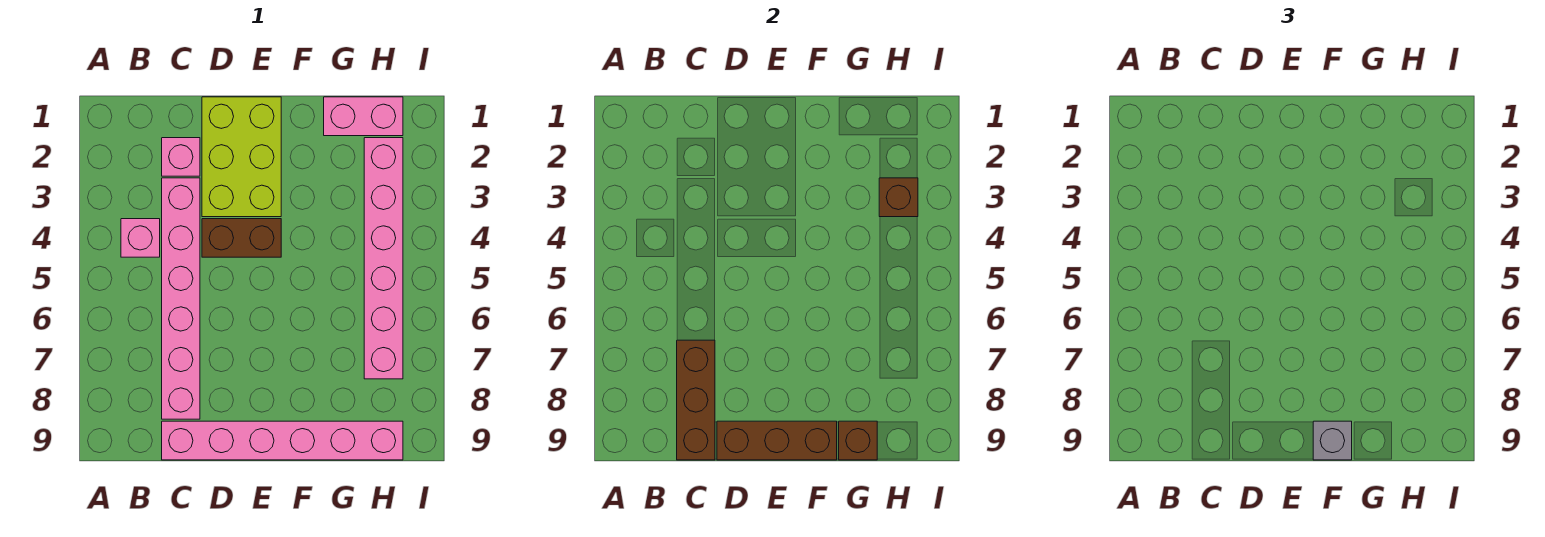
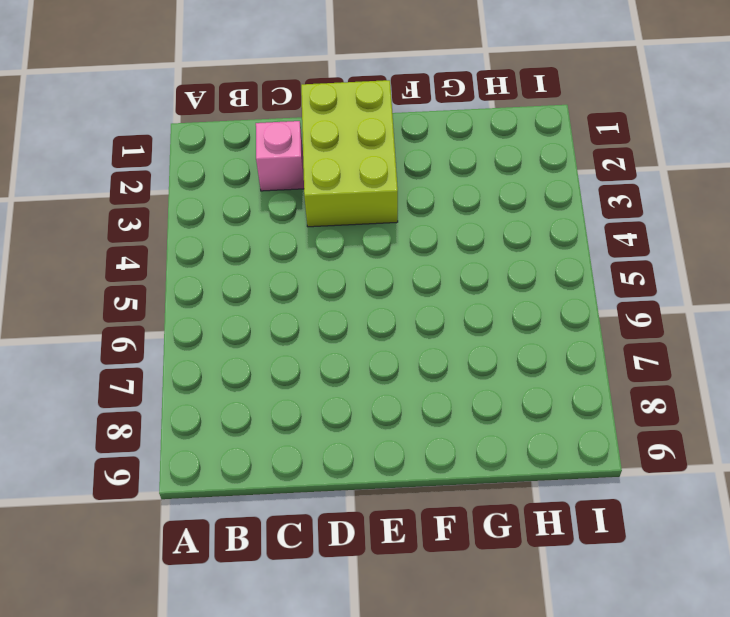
none -> pink brick B4 level 1
none -> pink brick C3:C8 level 1
none -> pink brick C9:H9 level 1

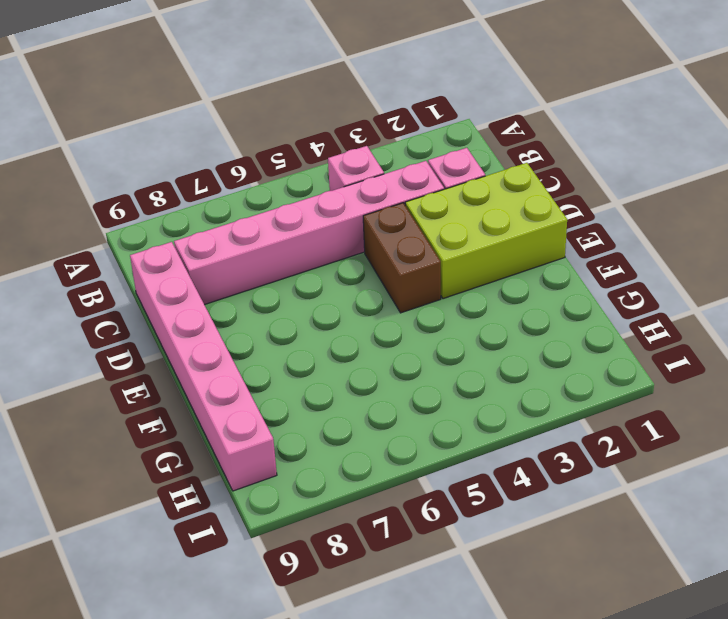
none -> pink brick G1:H1 level 1
none -> pink brick H2:H7 level 1
none -> brown brick C7:C9 level 2

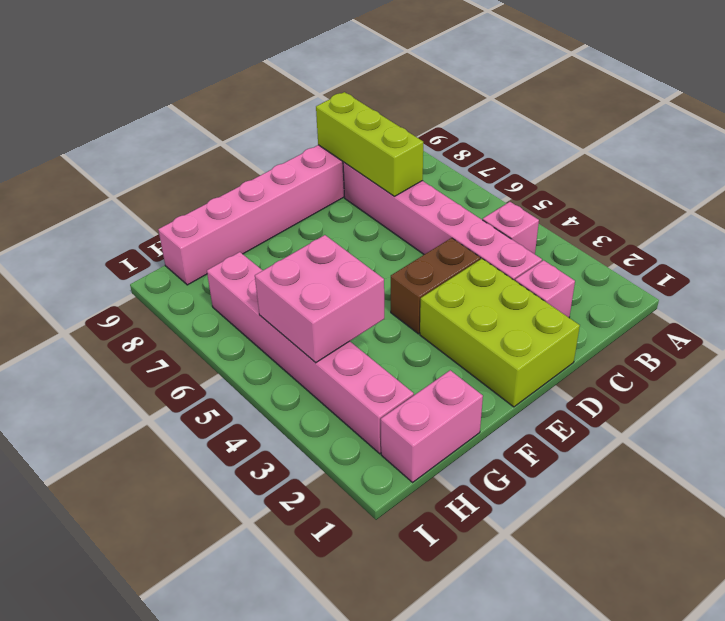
lime brick C7:C9 level 2 -> brown brick C7:C9 level 2
pink brick G4:H5 level 2 -> none
none -> brown brick D9:F9 level 2
none -> brown brick G9 level 2
none -> brown brick H3 level 2

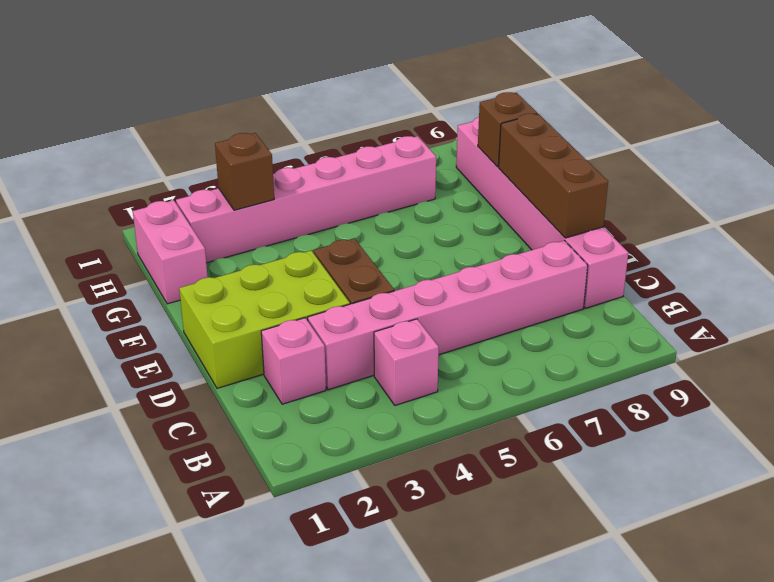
none -> brown brick C7:C9 level 2
none -> grey brick F9 level 3

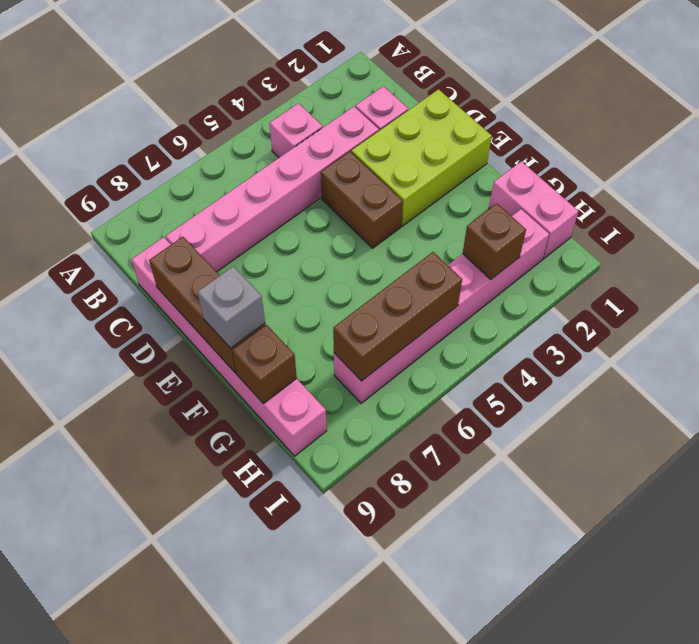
brown brick H5:H7 level 2 -> brown brick C7:C9 level 2

